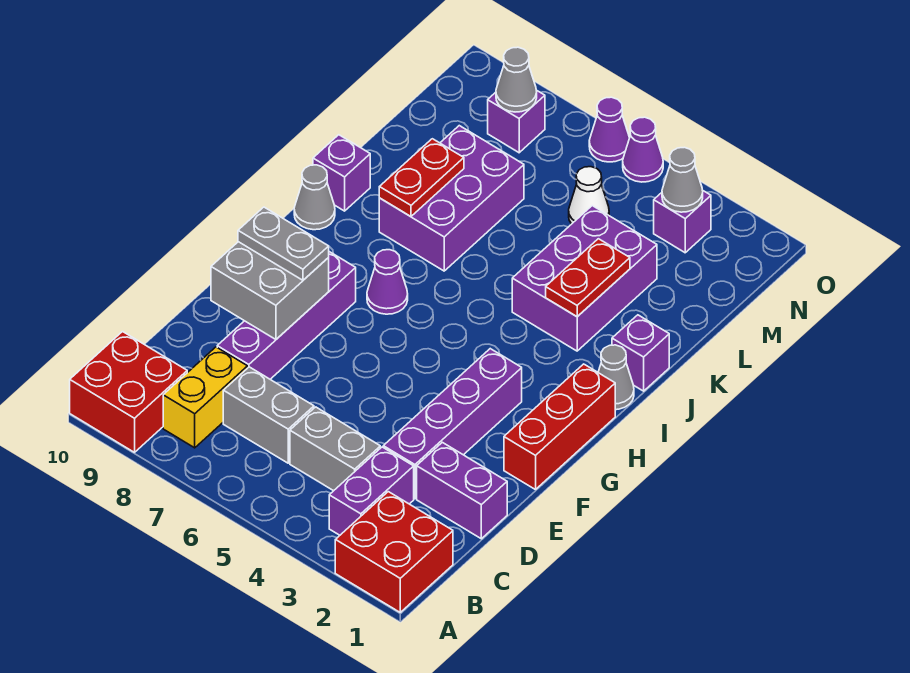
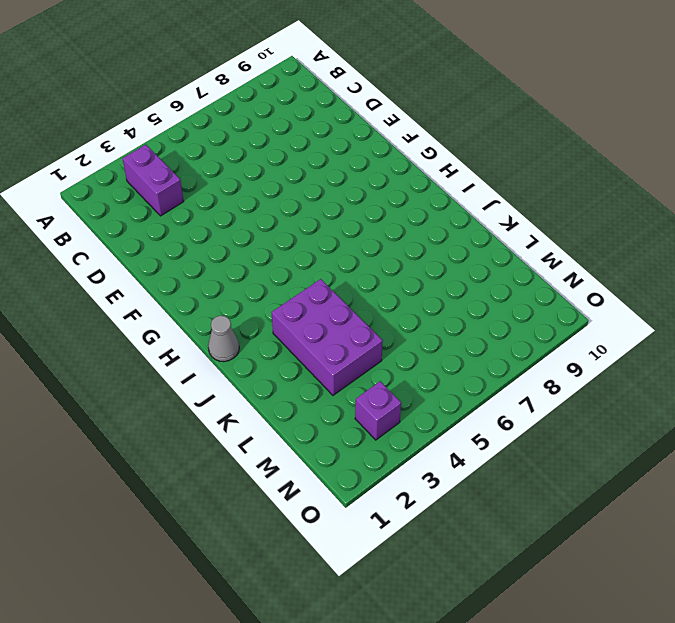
none -> red brick A1:B2 level 1
none -> red brick A9:B10 level 1
none -> yellow brick B8:C8 level 1

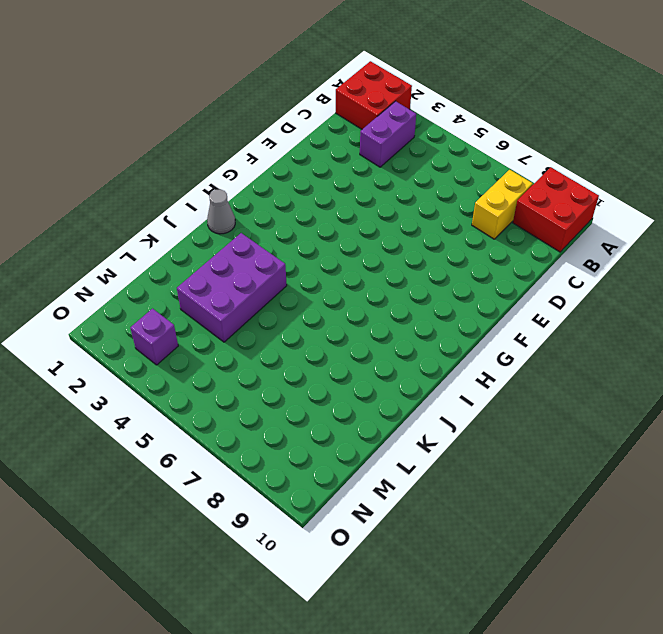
none -> grey brick C4:C5 level 1
none -> grey brick C6:C7 level 1
none -> purple brick D1:D2 level 1

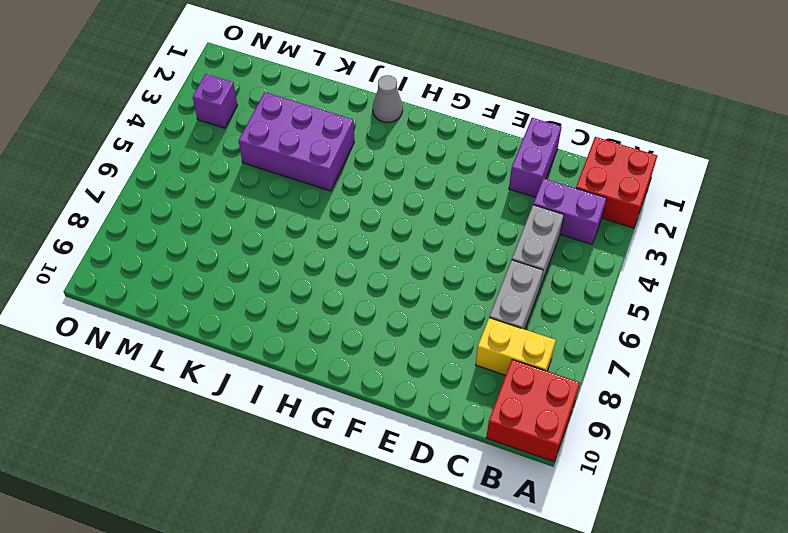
none -> purple brick D3:G3 level 1
none -> purple brick D8:G8 level 1
none -> red brick F1:H1 level 1

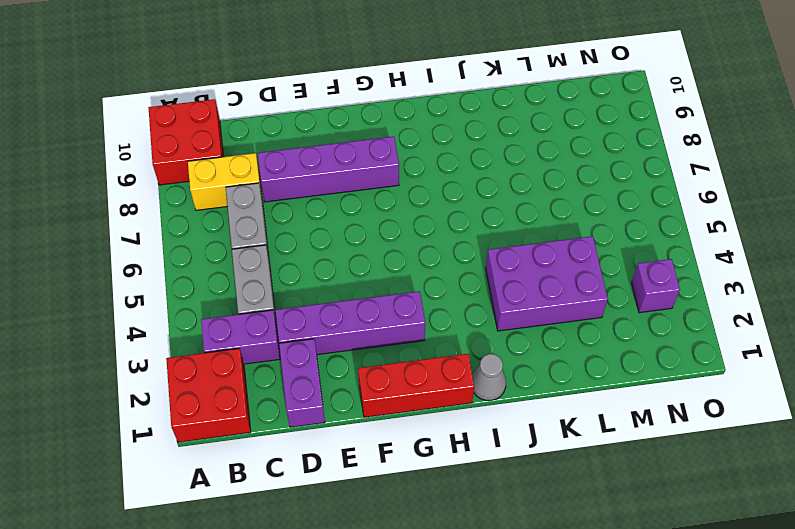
none -> purple cone H7 level 1
none -> grey cone I10 level 1
none -> purple brick J1 level 1

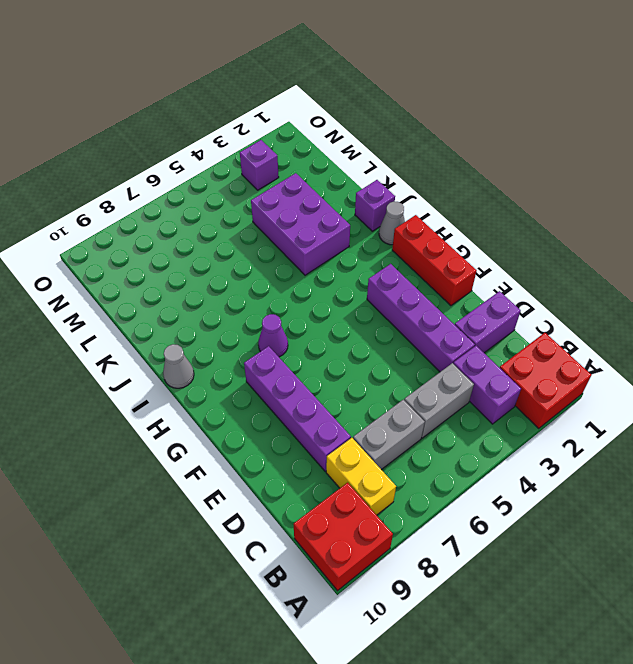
none -> purple brick J7:L8 level 1
none -> purple brick J10 level 1
none -> white cone M5 level 1

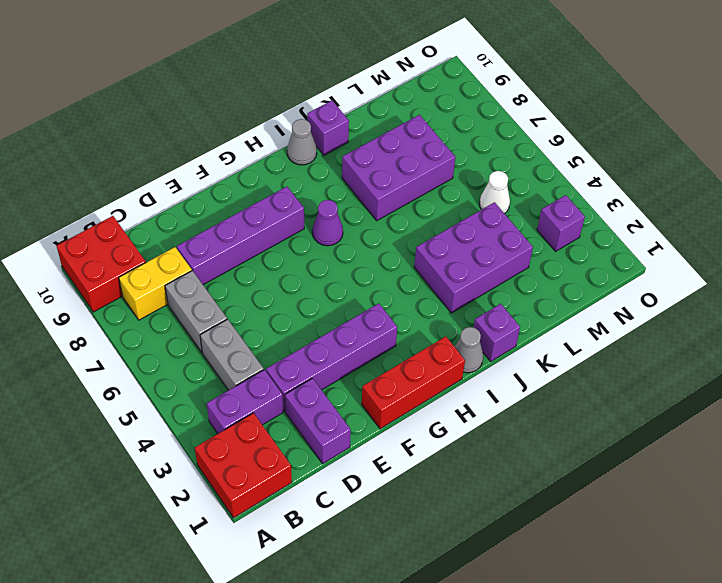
none -> purple brick N8 level 1
none -> purple cone O5 level 1
none -> purple cone O6 level 1

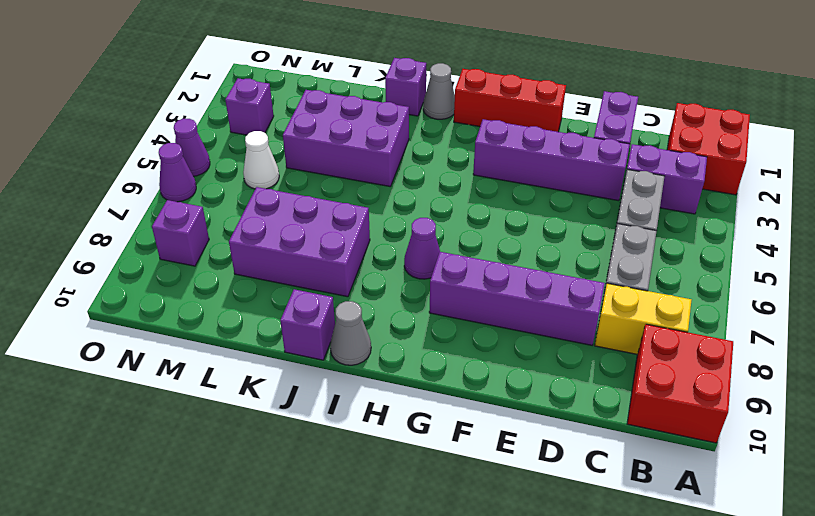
none -> grey brick E8:F9 level 2
none -> red plate J3:K3 level 2
none -> red plate J8:K8 level 2

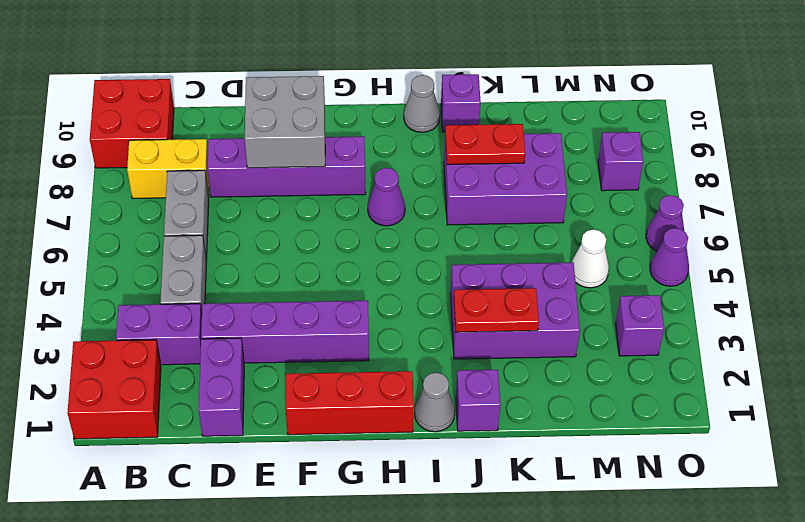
none -> grey cone N3 level 2
none -> grey cone N8 level 2
none -> grey plate F8:F9 level 3

